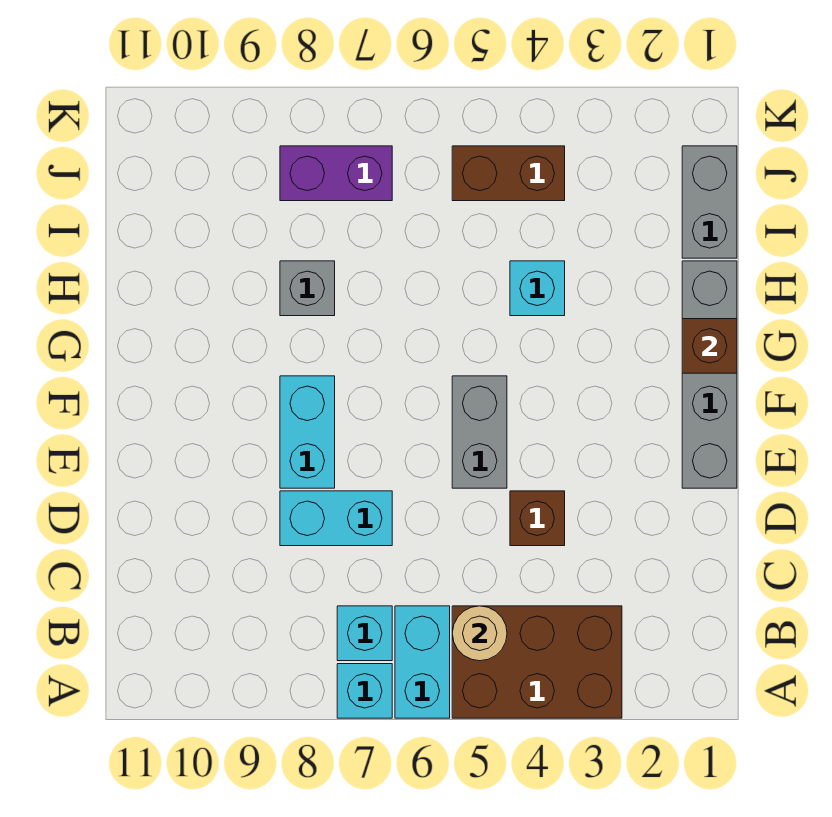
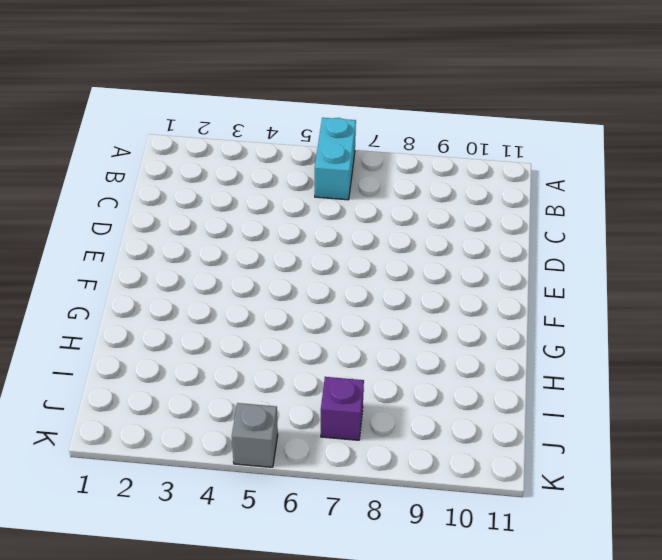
purple brick J7 level 1 -> purple brick J7:J8 level 1
grey brick K5 level 1 -> grey brick H8 level 1
none -> brown brick A3:B5 level 1
none -> cyan brick A7 level 1
none -> cyan brick B7 level 1

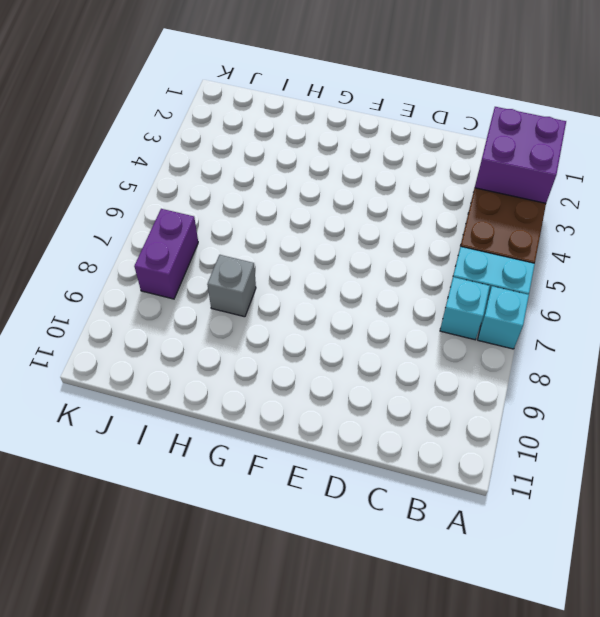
purple brick A2:B3 level 2 -> none
none -> brown brick D4 level 1
none -> cyan brick D7:D8 level 1
none -> grey brick E1:H1 level 1

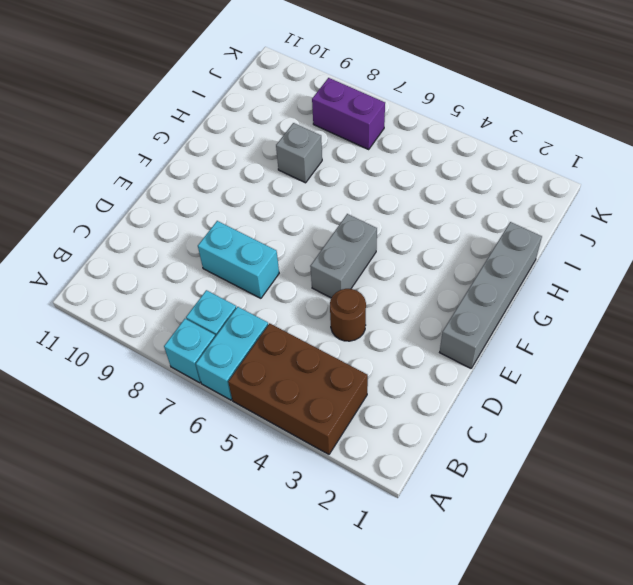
brown round brick D4 level 1 -> brown brick D4 level 1
none -> cyan brick E8:F8 level 1
none -> cyan brick H4 level 1
none -> grey brick I1:J1 level 1

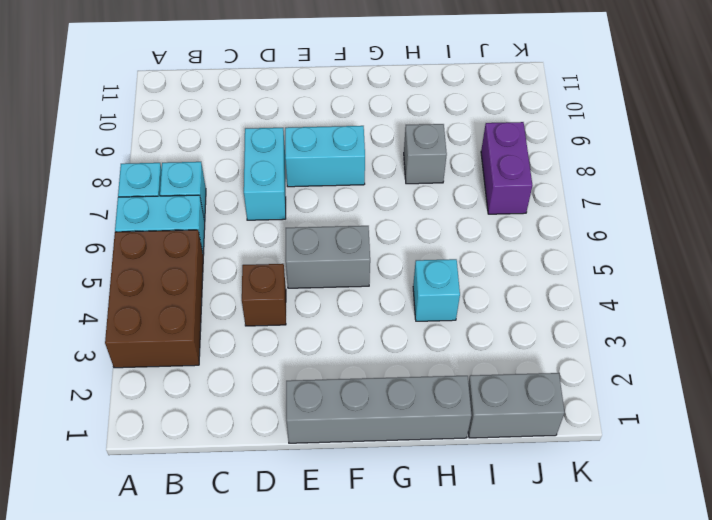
none -> brown brick J4:J5 level 1
none -> tan round brick B5 level 2
none -> brown brick G1 level 2

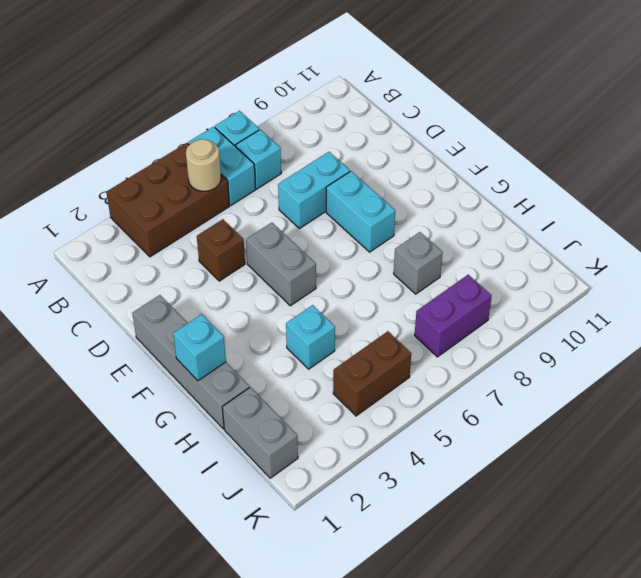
cyan brick G1 level 2 -> brown brick G1 level 2

